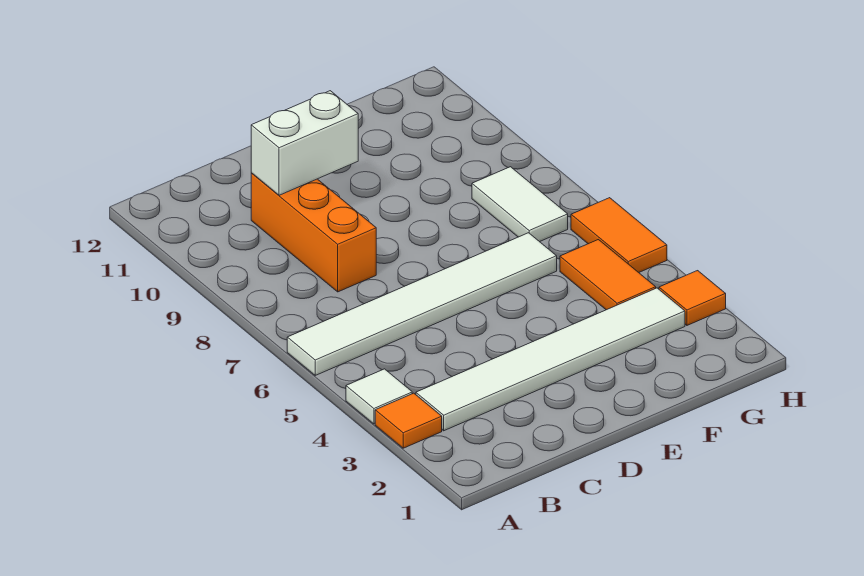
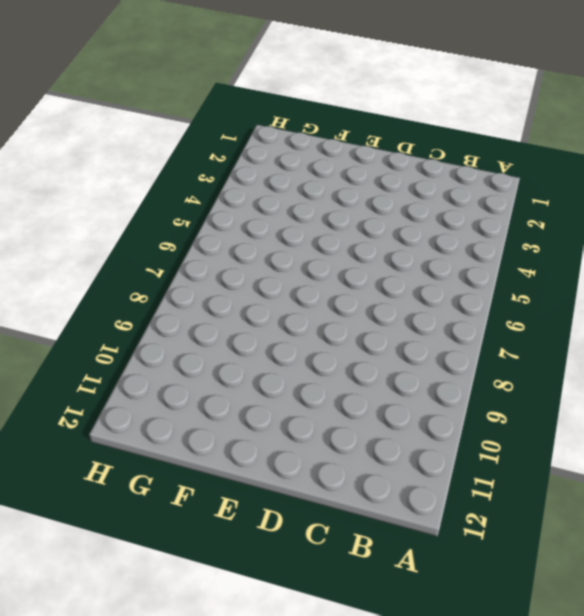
none -> orange tile A3 level 1
none -> white tile A4 level 1

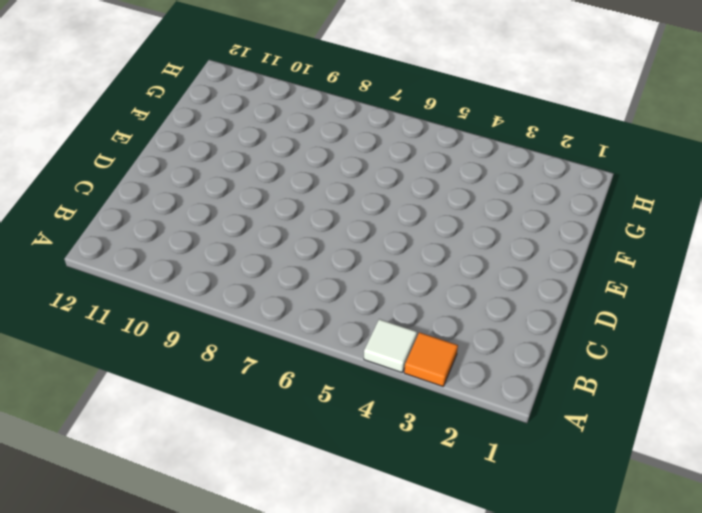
none -> white tile A6:F6 level 1
none -> white tile B3:G3 level 1

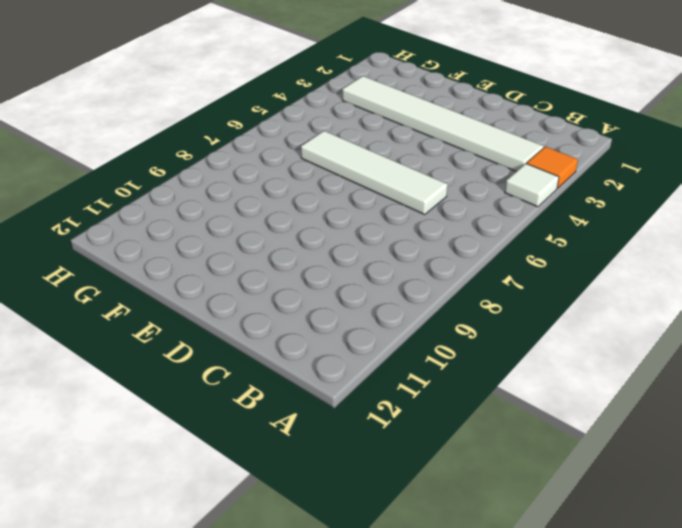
white tile C6:F6 level 1 -> white tile A6:F6 level 1
none -> orange brick C8:C10 level 1
none -> orange tile G4:G5 level 1

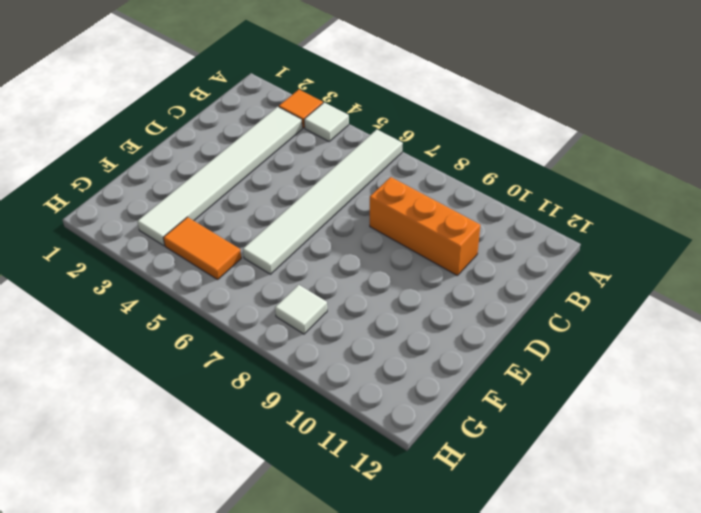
white tile G8 level 1 -> white tile G7:G8 level 1
none -> orange tile H3 level 1
none -> orange tile H5:H6 level 1

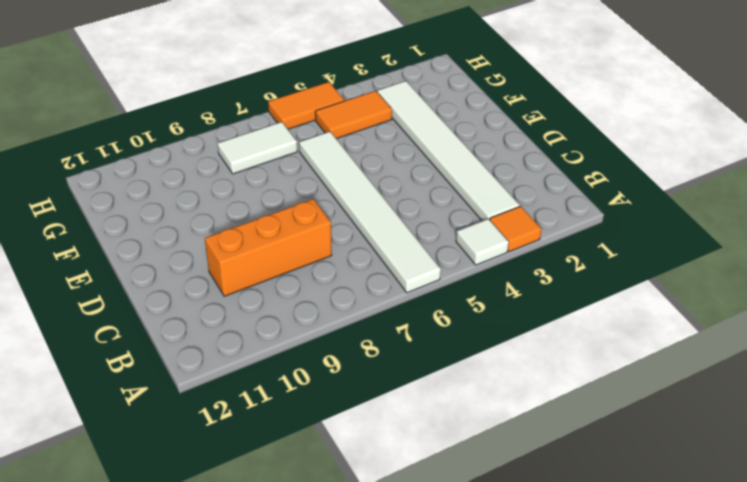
none -> orange tile H3 level 1
none -> white brick C10:D10 level 2

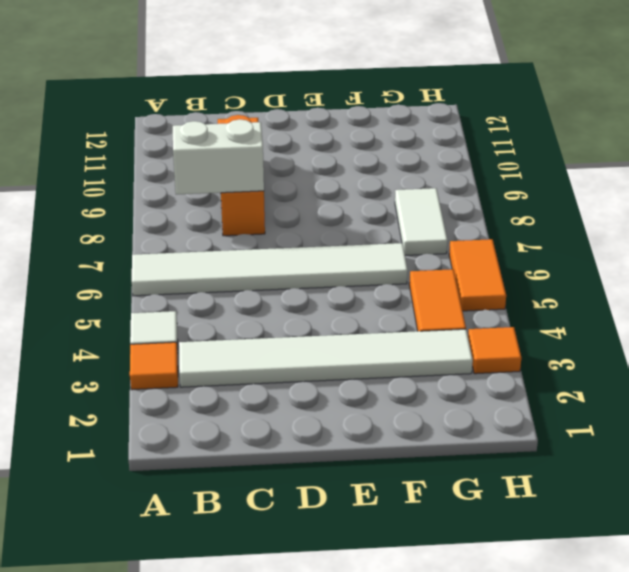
white brick B8:C8 level 2 -> white brick C10:D10 level 2

